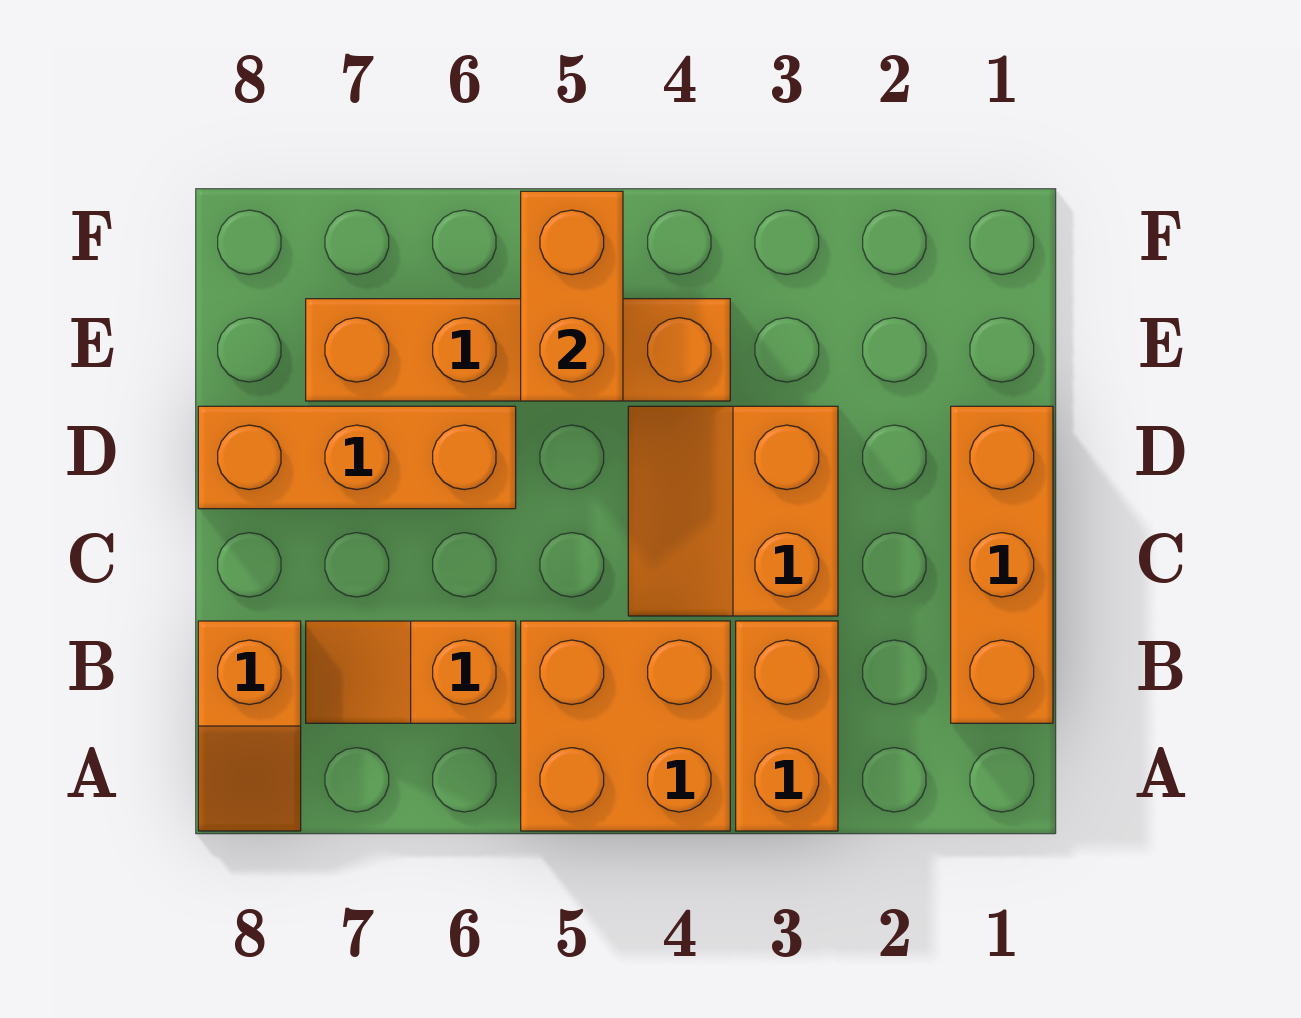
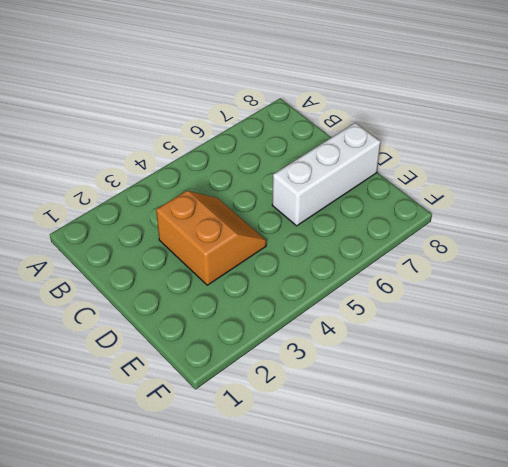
white brick D6:D8 level 1 -> orange brick D6:D8 level 1
none -> orange brick A3:B3 level 1
none -> orange brick A4:B5 level 1

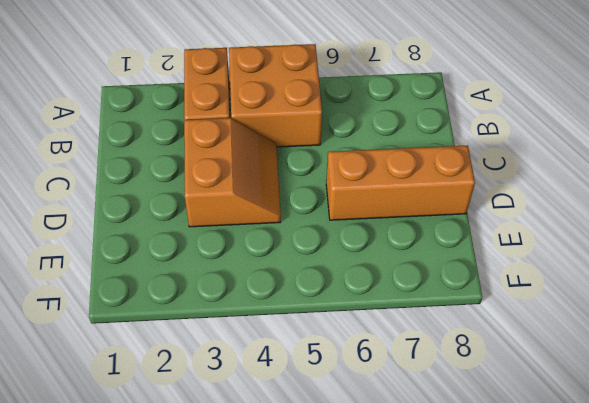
none -> orange slope A8:B8 level 1 top B
none -> orange brick B1:D1 level 1

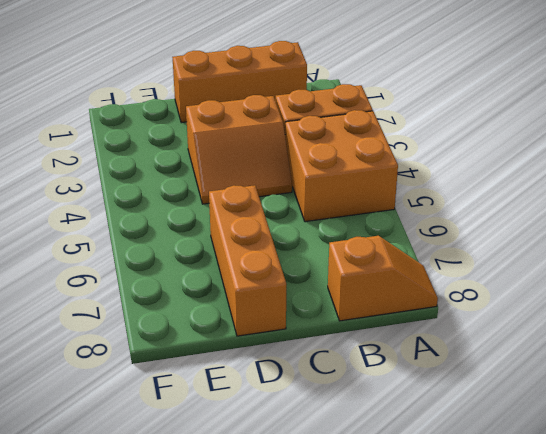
none -> orange slope B6:B7 level 1 top 6
none -> orange brick E4:E7 level 1

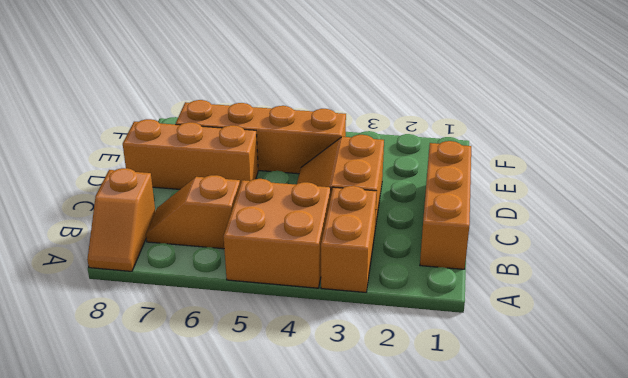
none -> orange brick E5:F5 level 2

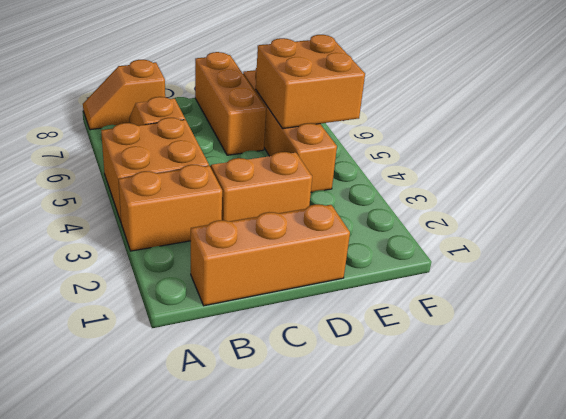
orange brick E5:F6 level 2 -> orange brick E5:F5 level 2

